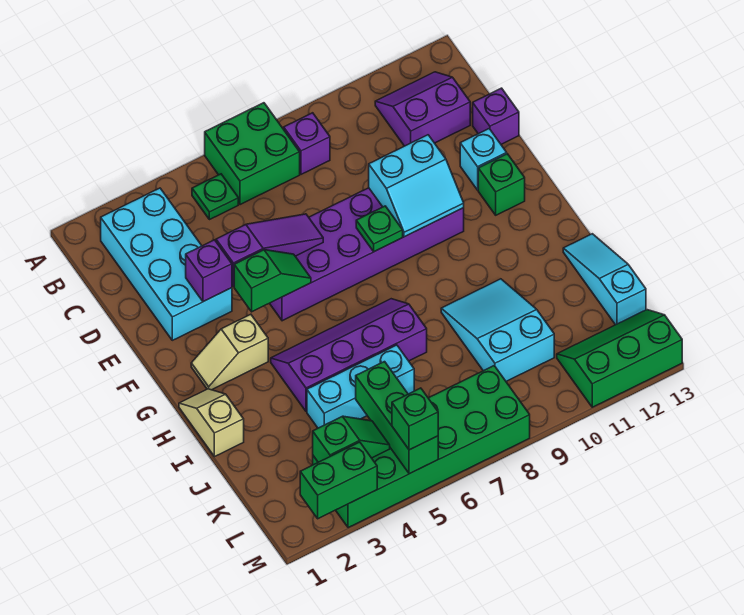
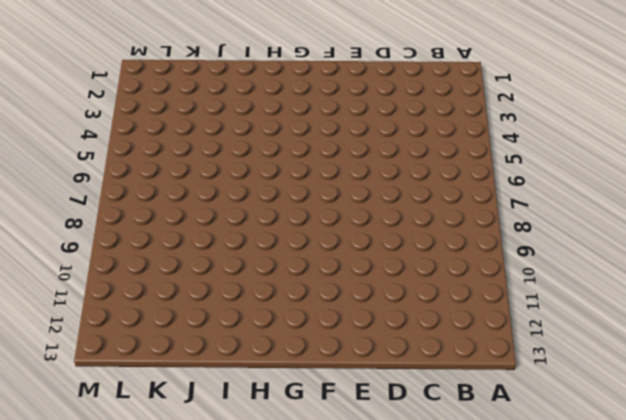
none -> green brick A6:B7 level 1
none -> cyan brick B2:E3 level 1
none -> green plate B5 level 1

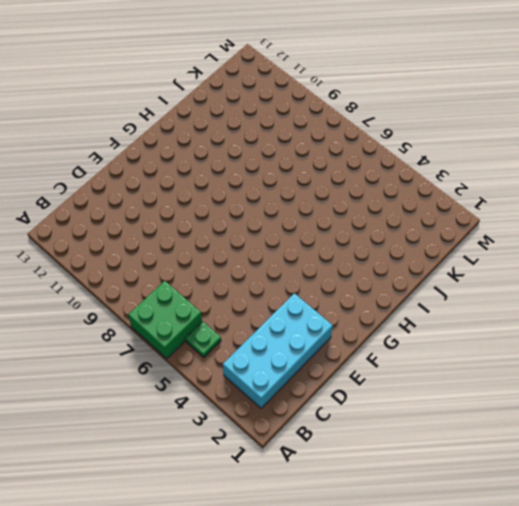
none -> purple brick B8 level 1
none -> purple slope B11:C12 level 1 top C
none -> purple brick D13 level 1

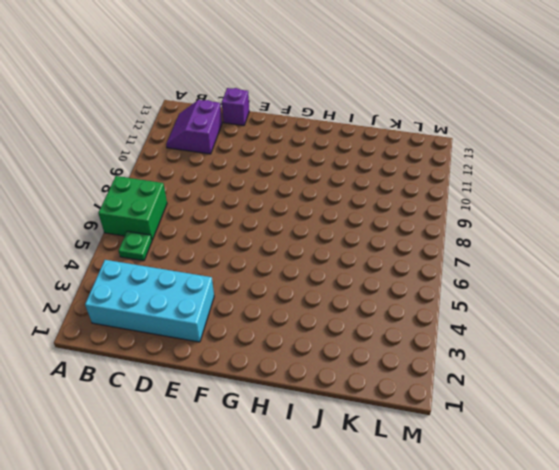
none -> purple brick B8 level 1
none -> purple brick E5:F10 level 1
none -> cyan brick E12 level 1

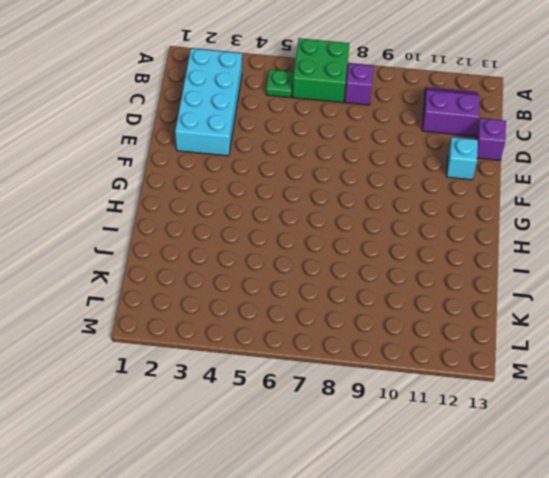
none -> purple brick E5:F10 level 1
none -> green brick F12 level 1
none -> tan slope G2:G3 level 1 top 3

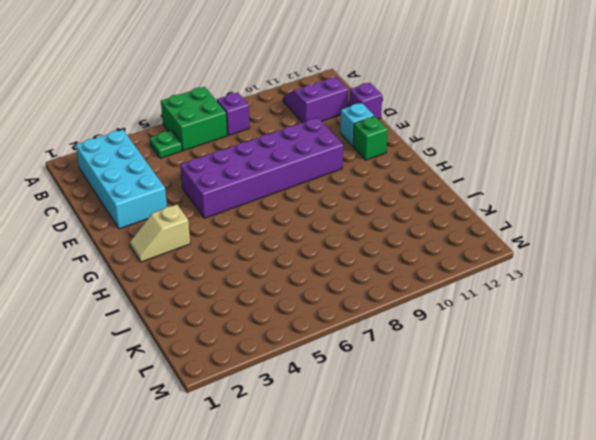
none -> tan slope H1:I1 level 1 top I
none -> purple slope H4:I7 level 1 top I
none -> cyan slope I9:K10 level 1 top K

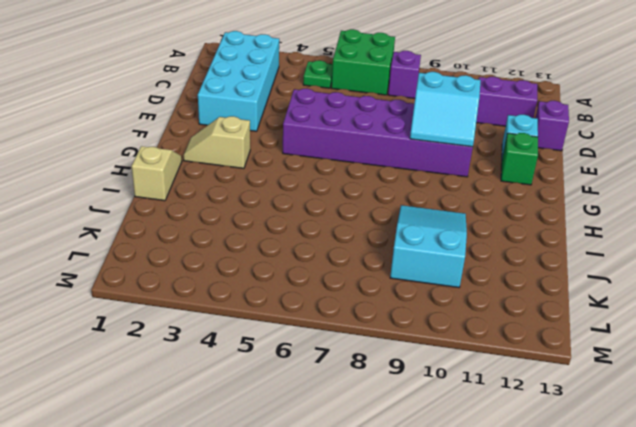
none -> purple slope H4:I7 level 1 top I
none -> cyan slope I13:K13 level 1 top K
none -> cyan brick J4:J6 level 1

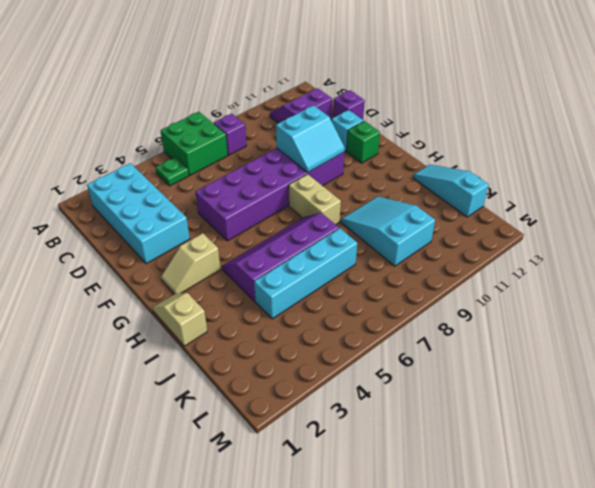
tan brick G8:H8 level 1 -> none
cyan brick J4:J7 level 1 -> cyan brick J4:J6 level 1
none -> green brick L3:M8 level 1
none -> green slope L11:M13 level 1 top M
none -> purple brick E3 level 2

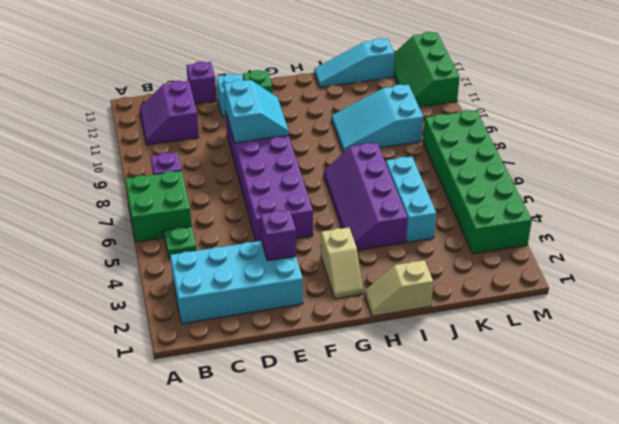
none -> purple slope E4:E6 level 2 top 4
none -> green slope F4:F5 level 2 top 4
none -> green plate F8 level 2

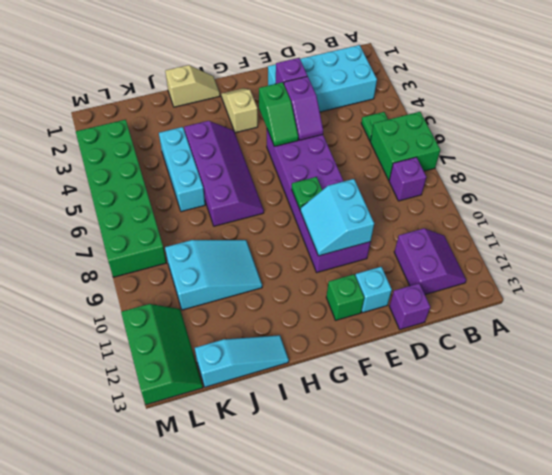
purple slope E4:E5 level 2 top 4 -> purple slope E4:E6 level 2 top 4
none -> green brick K5:M5 level 2
none -> green slope L3:L4 level 2 top 3
none -> green brick M2:M3 level 2

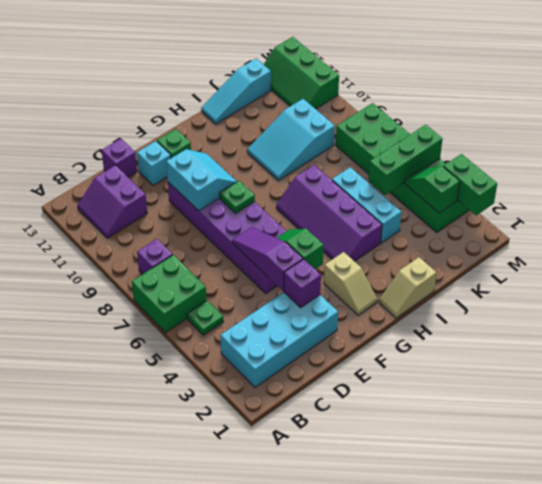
none -> green brick M5 level 3

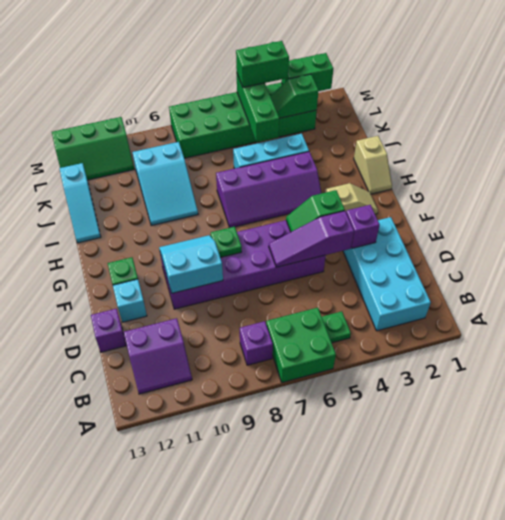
green brick M4:M5 level 3 -> green brick M5 level 3

